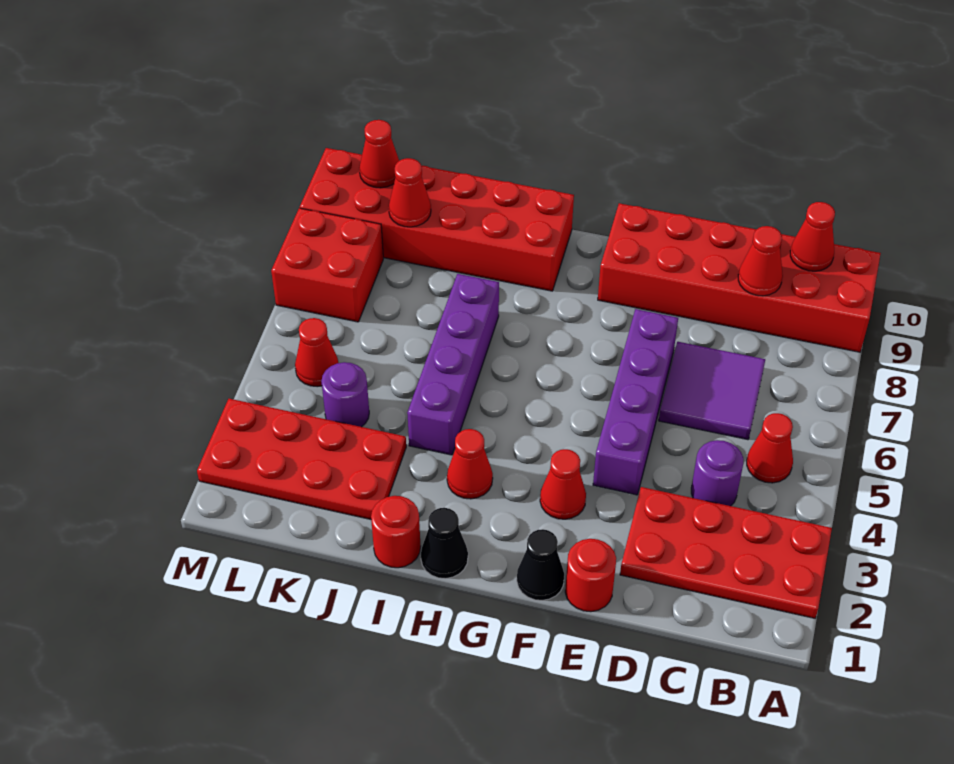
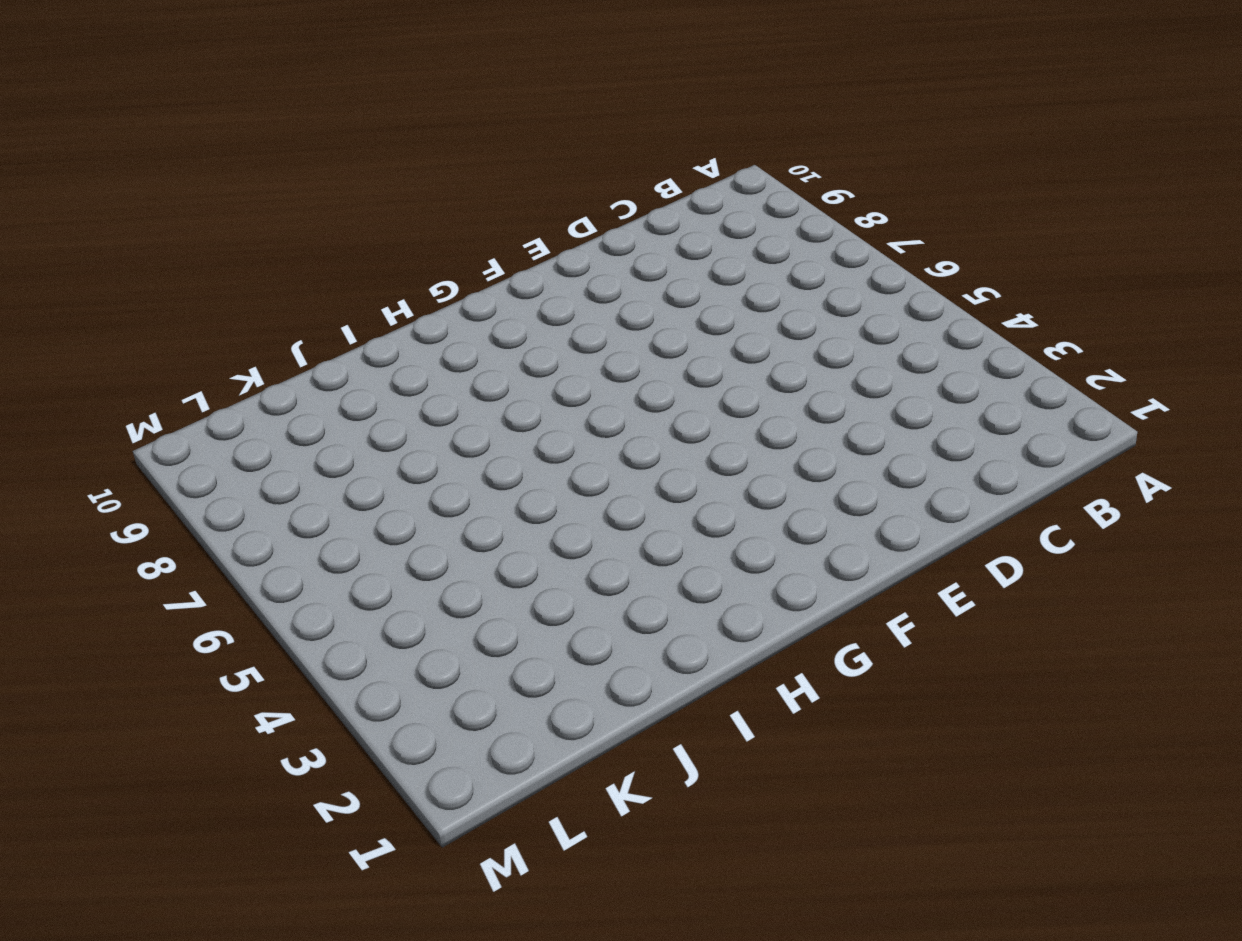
none -> red plate A2:D3 level 1
none -> red brick A9:F10 level 1
none -> red cone B5 level 1

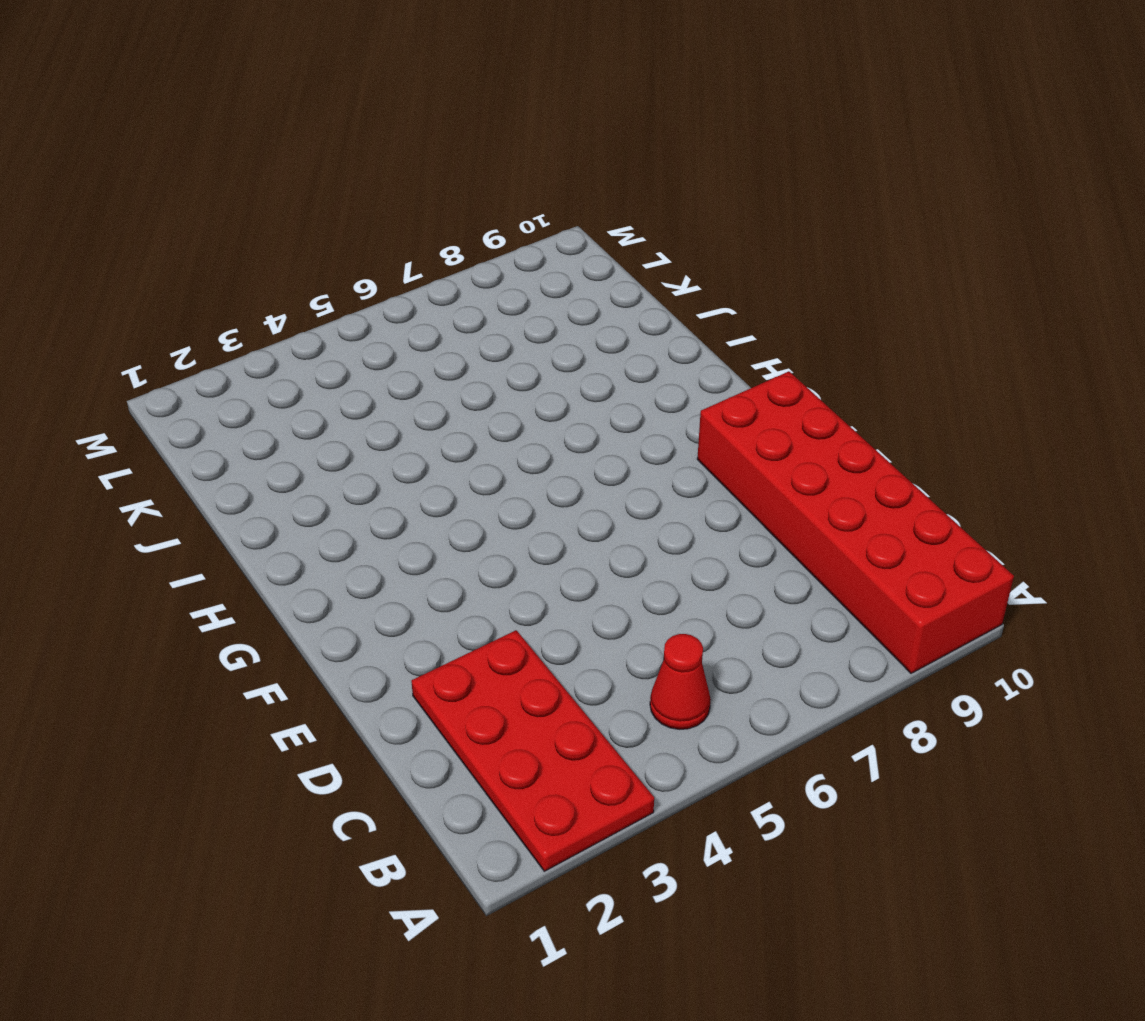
none -> purple round brick C4 level 1
none -> purple tile C6:D7 level 1
none -> red round brick E1 level 1

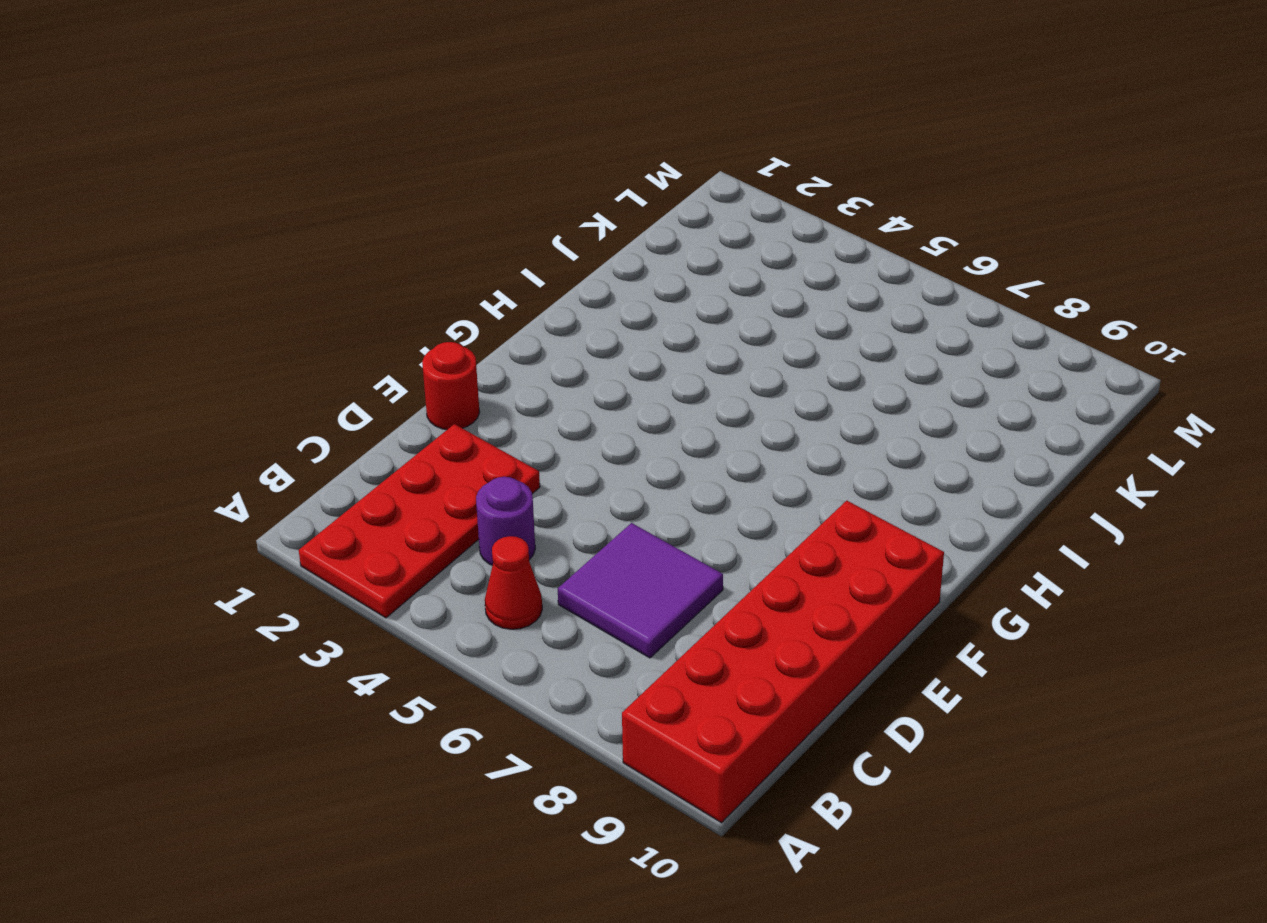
none -> purple brick E4:E7 level 1
none -> black cone F1 level 1
none -> red cone F3 level 1

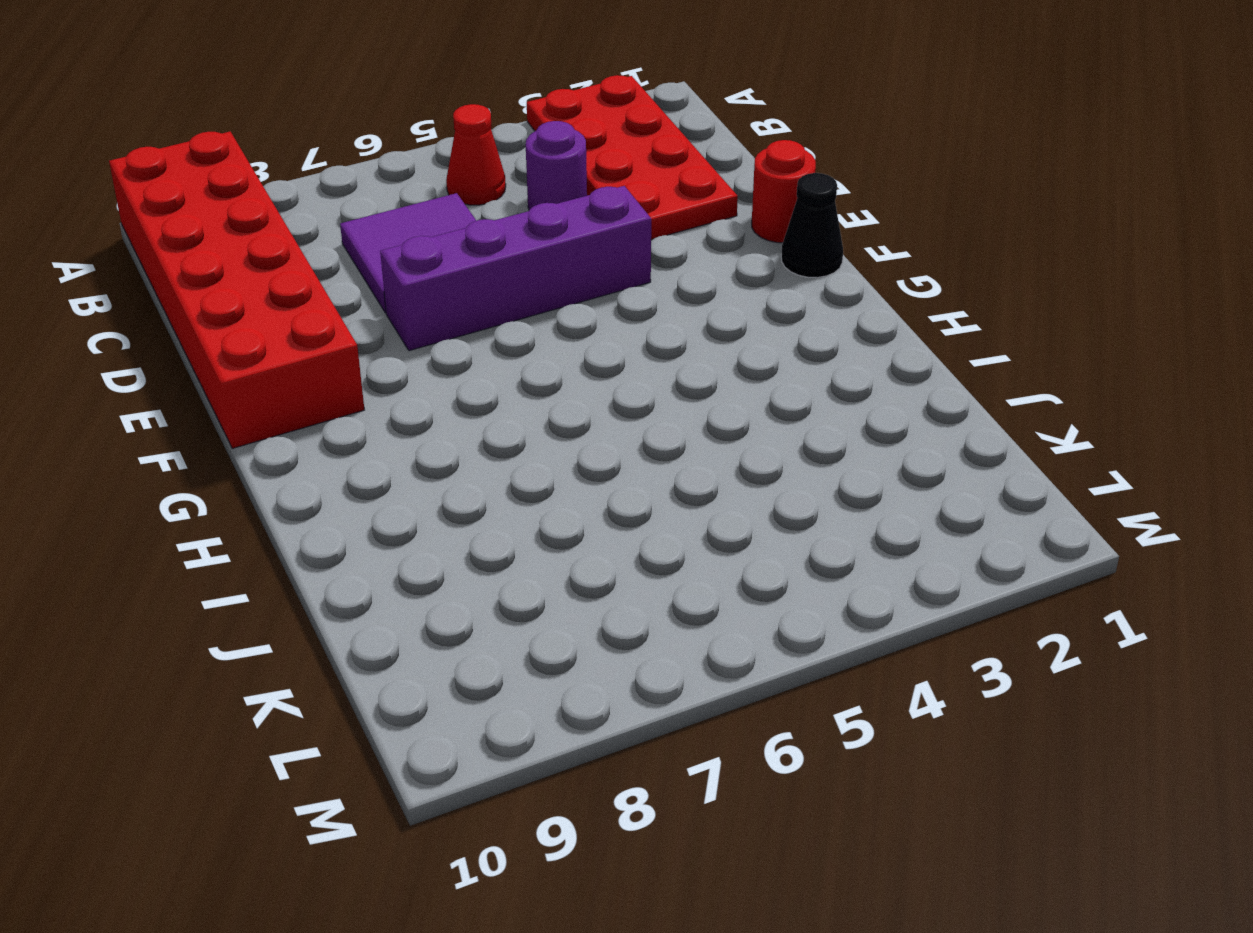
none -> red cone F3 level 1
none -> black cone H1 level 1
none -> red cone H3 level 1

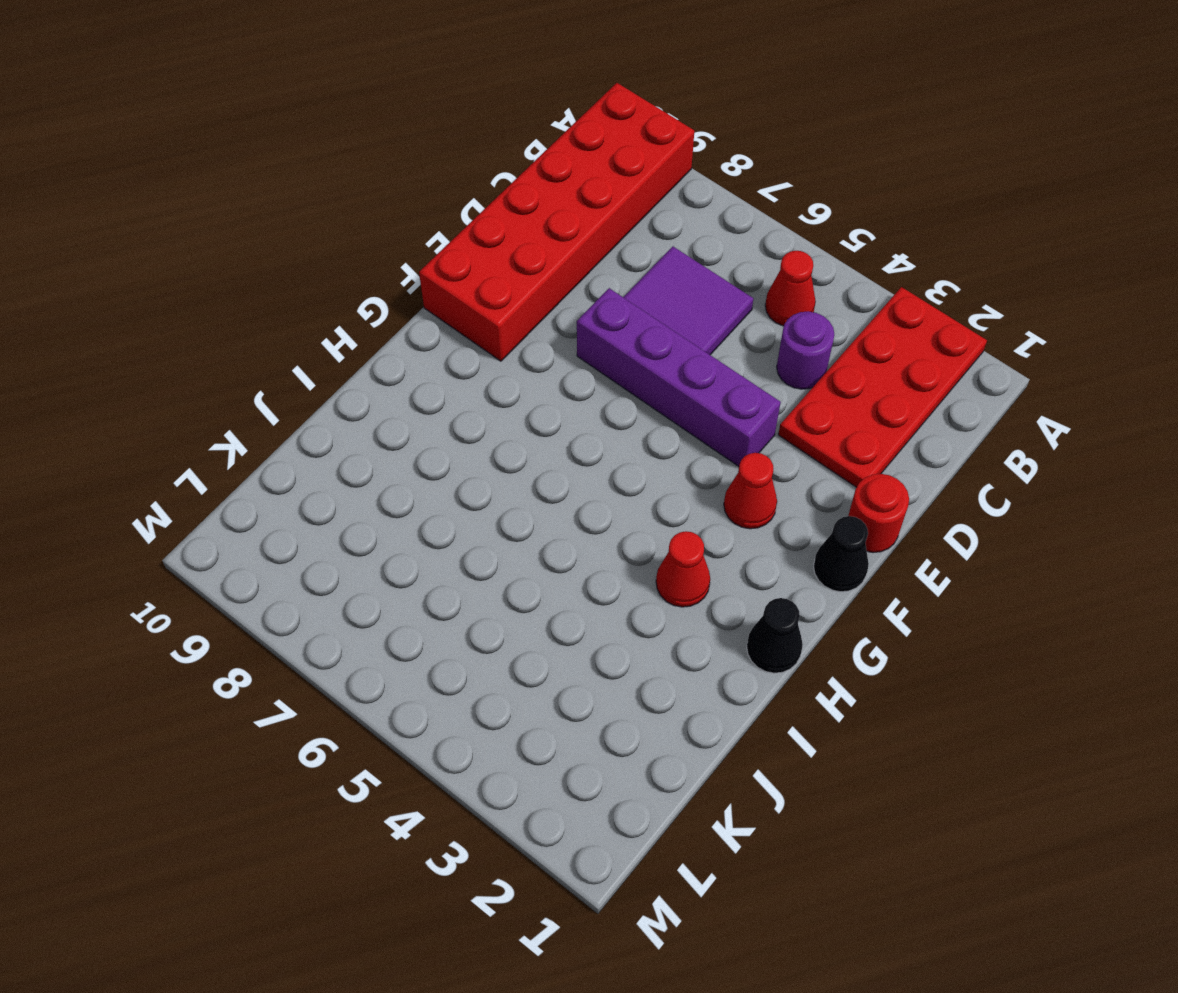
none -> red brick H9:M10 level 1
none -> red round brick I1 level 1
none -> purple brick I4:I7 level 1

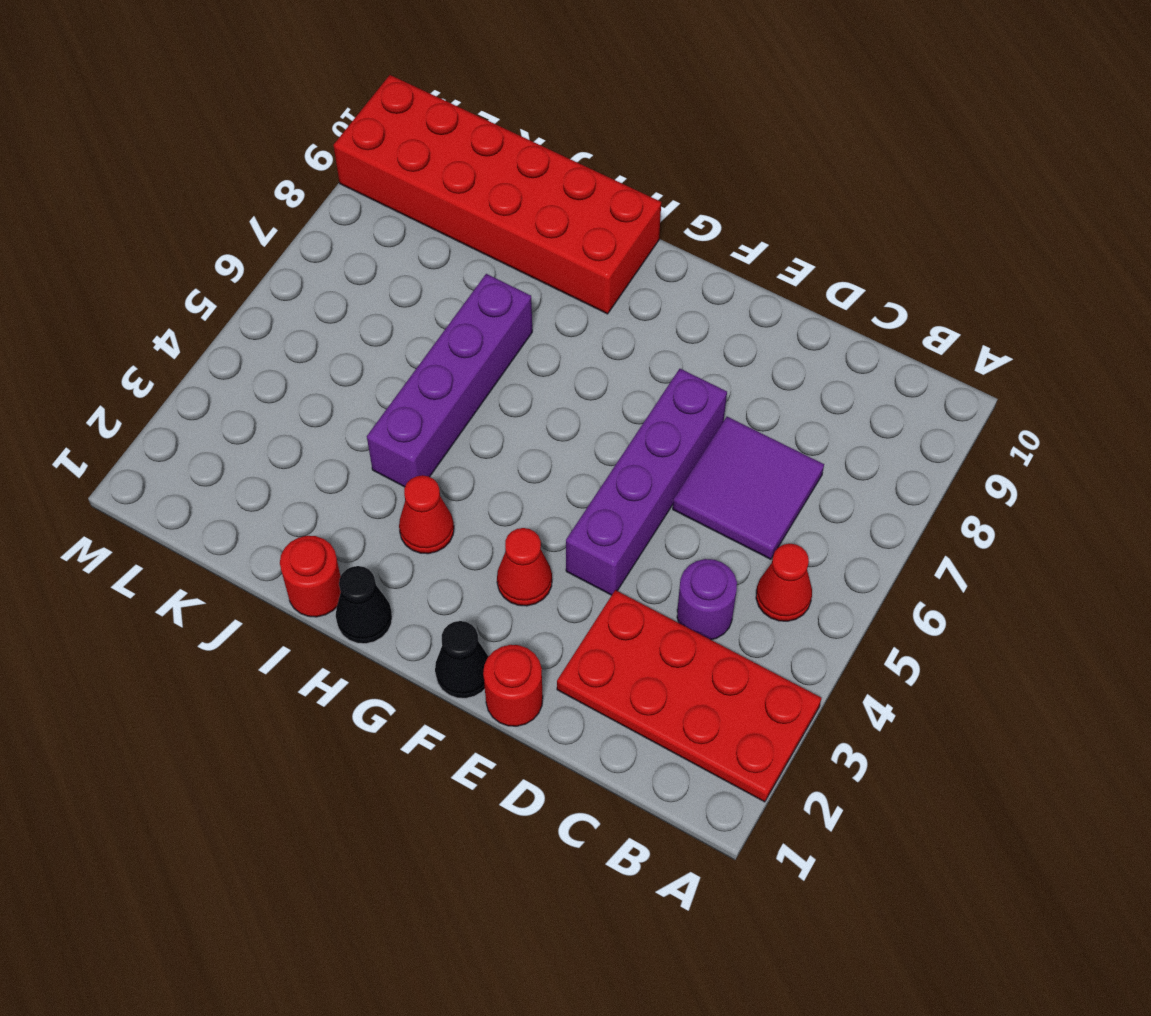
none -> red brick A9:F10 level 1
none -> red plate J2:M3 level 1
none -> purple round brick K4 level 1

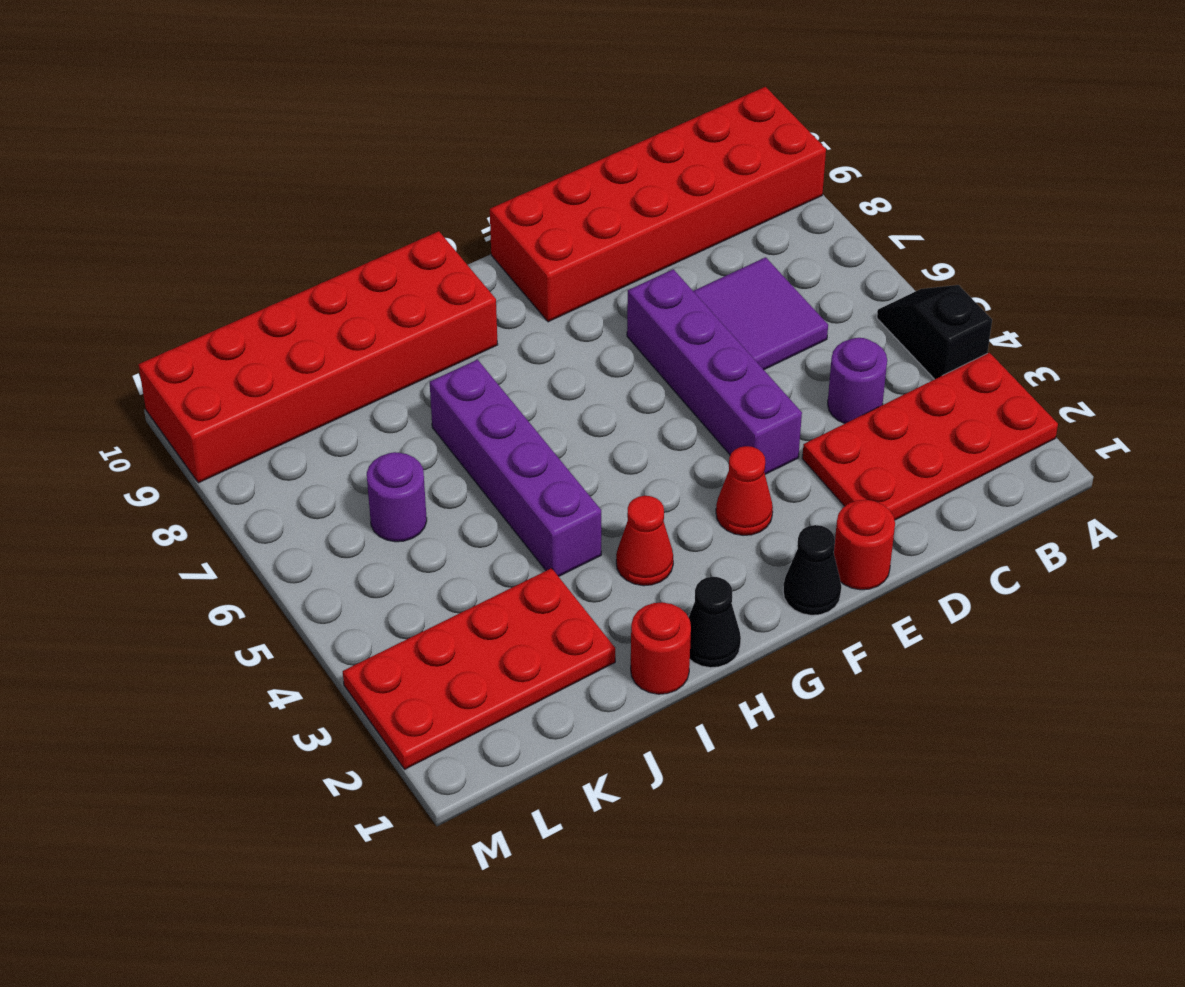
black slope A4:A5 level 1 top 4 -> none
purple round brick K6 level 1 -> purple round brick K4 level 1
none -> red cone B5 level 1
none -> red cone L5 level 1
none -> red brick L7:M8 level 1

